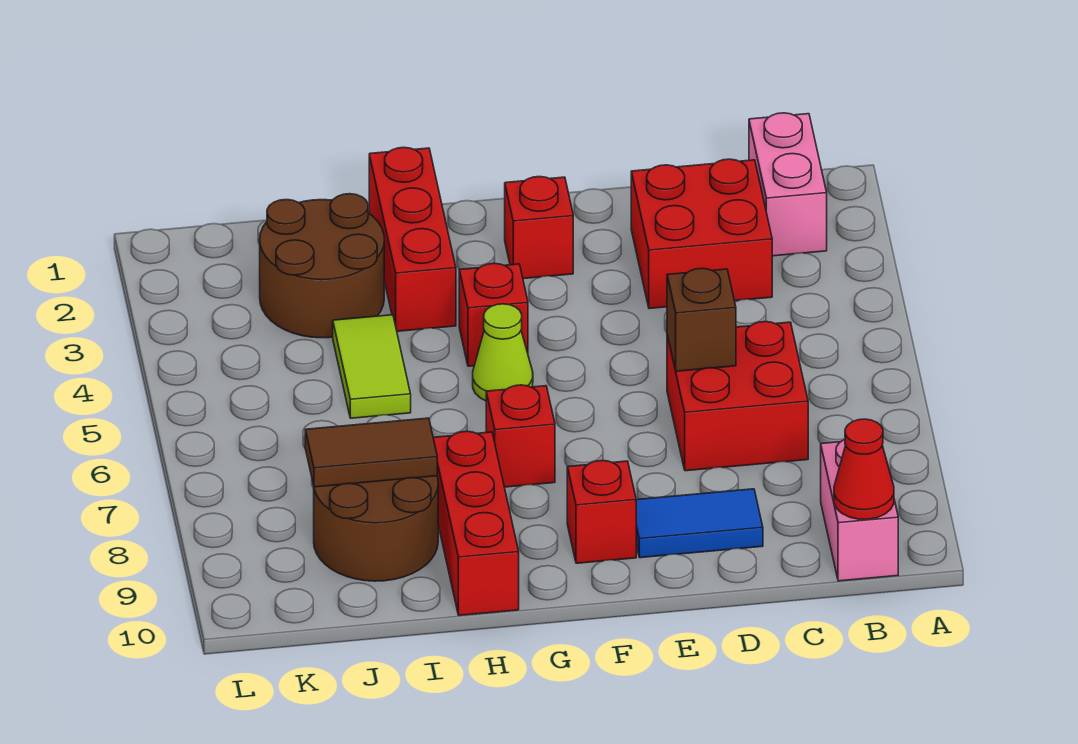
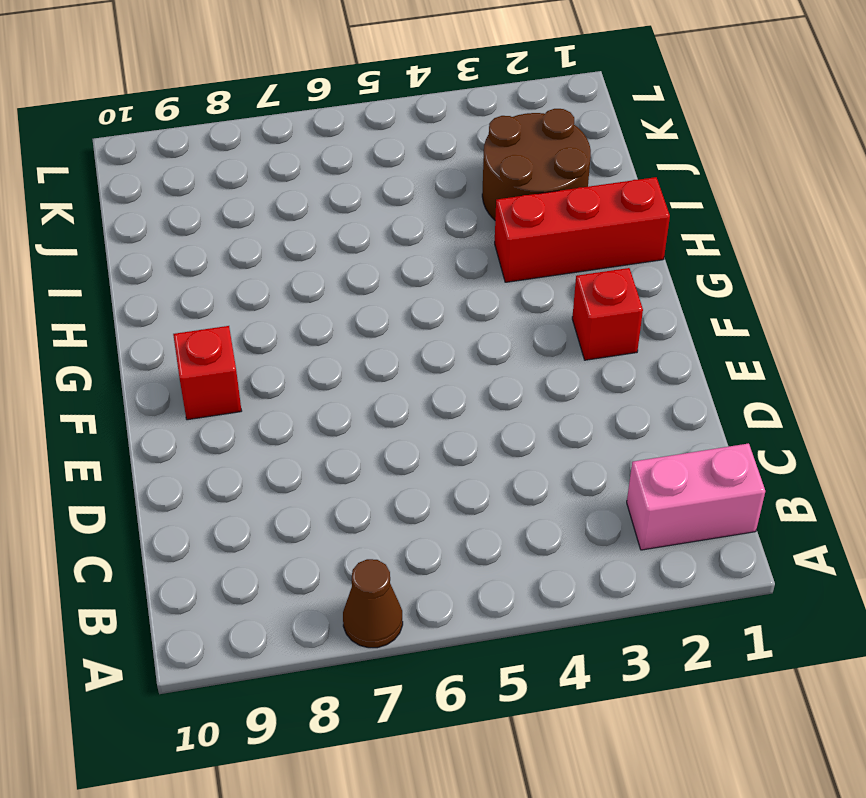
brown cone A7 level 1 -> none
none -> pink brick B9:B10 level 1
none -> red brick C2:D3 level 1
none -> red brick C6:D7 level 1

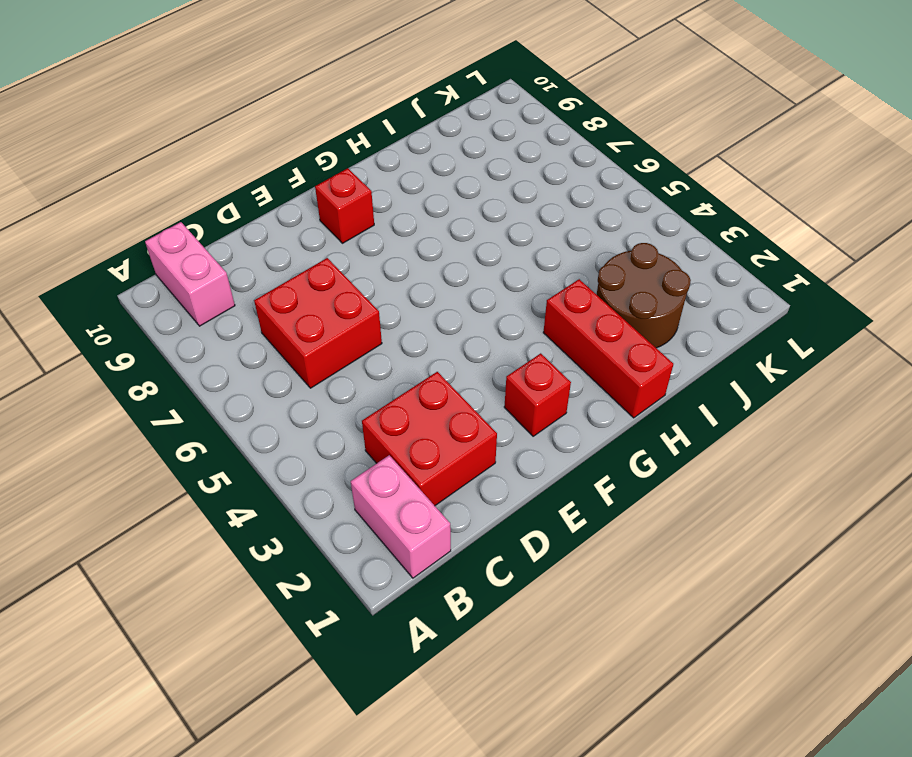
none -> blue tile D9:E9 level 1
none -> red brick G4 level 1
none -> lime cone G5 level 1

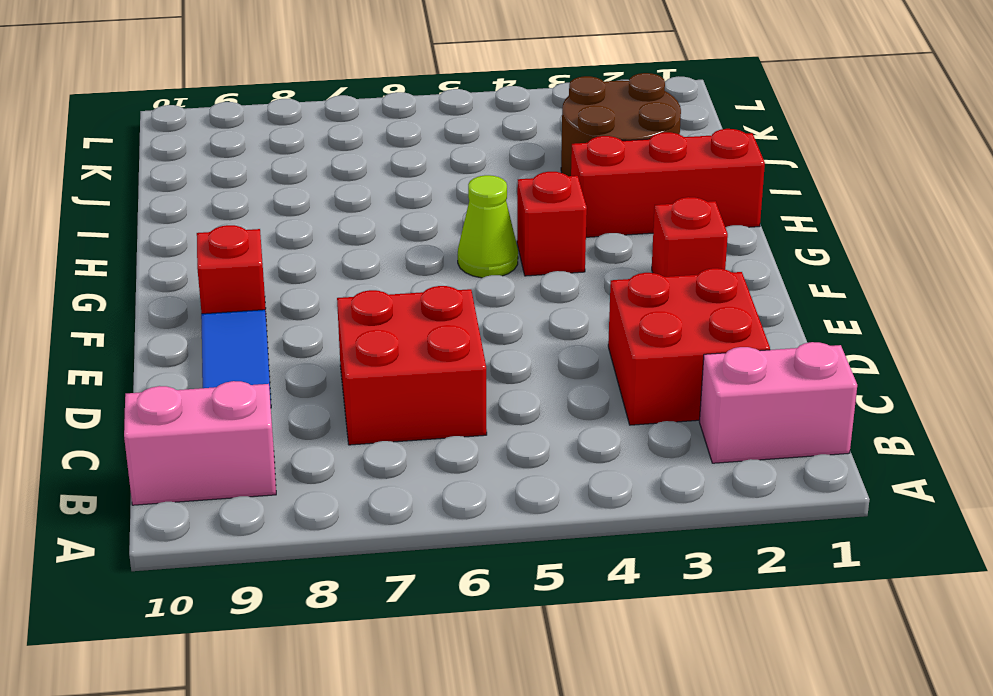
none -> red brick G7 level 1
none -> red brick H8:H10 level 1
none -> lime tile I4:I5 level 1

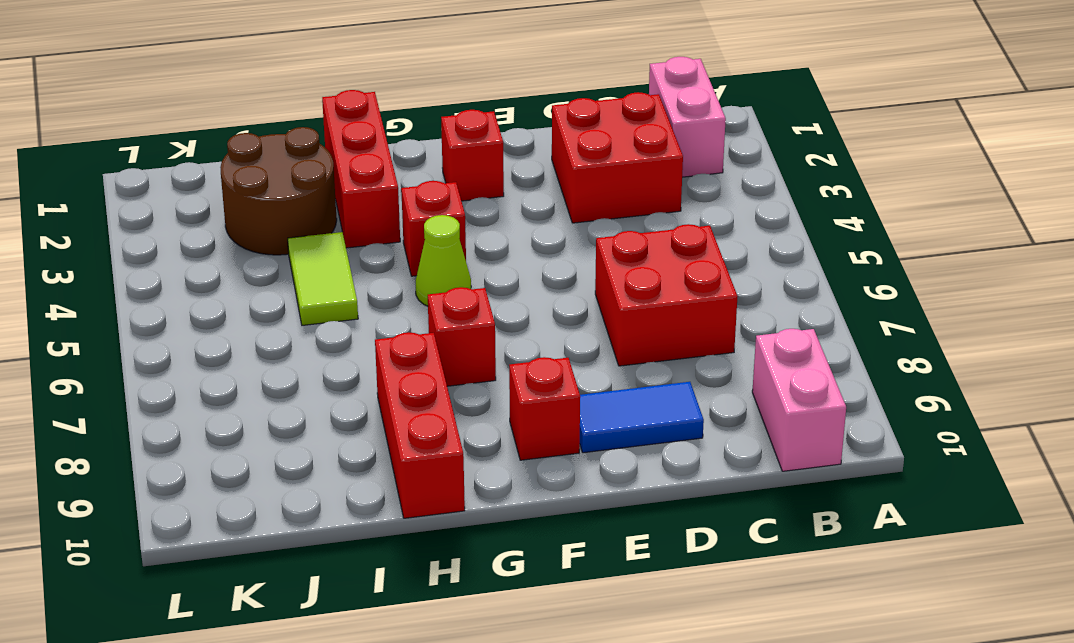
none -> brown round brick I8:J9 level 1
none -> red cone B10 level 2
none -> brown brick D6 level 2

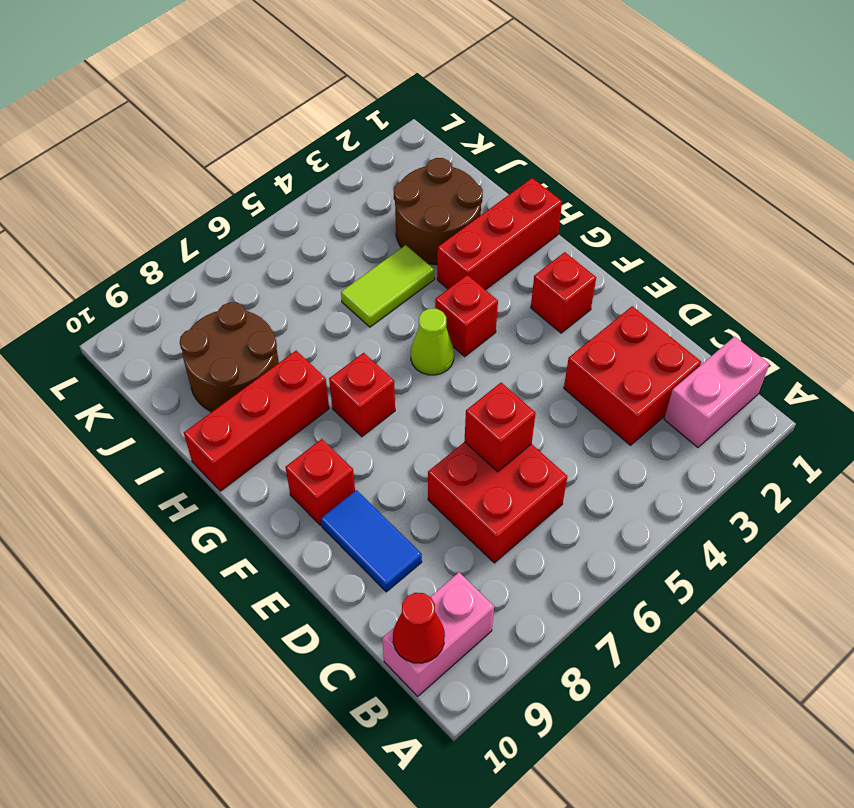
red brick D6 level 2 -> brown brick D6 level 2
none -> brown tile I8:J8 level 2

